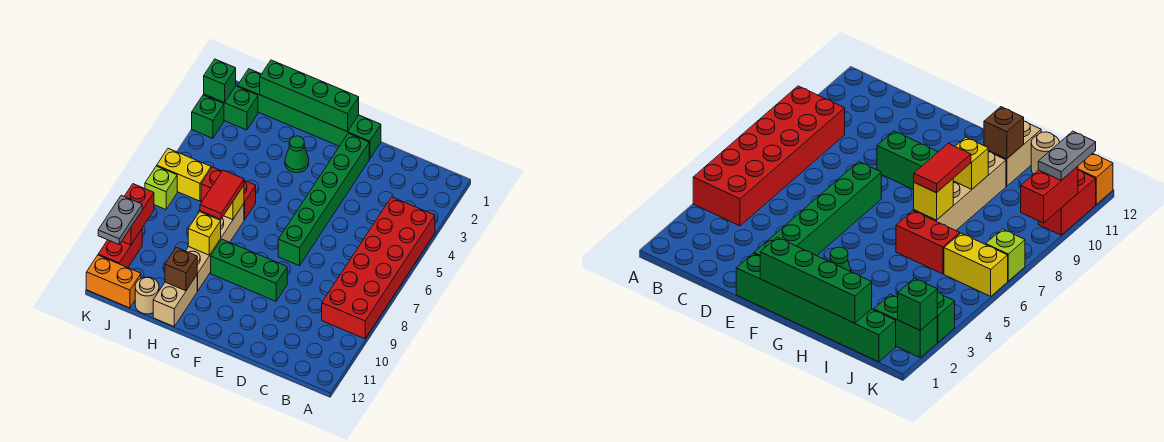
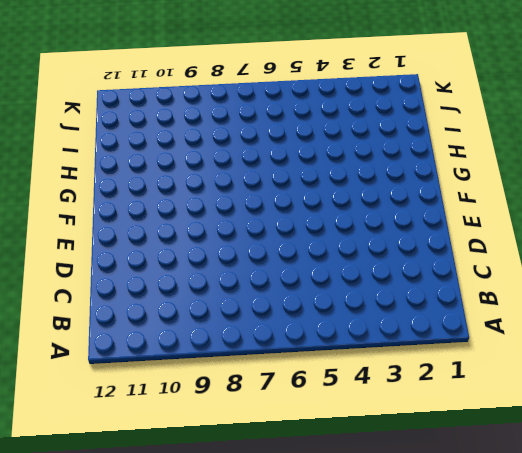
none -> red brick A4:B9 level 1
none -> green brick E1:J1 level 1
none -> green brick E2:E7 level 1

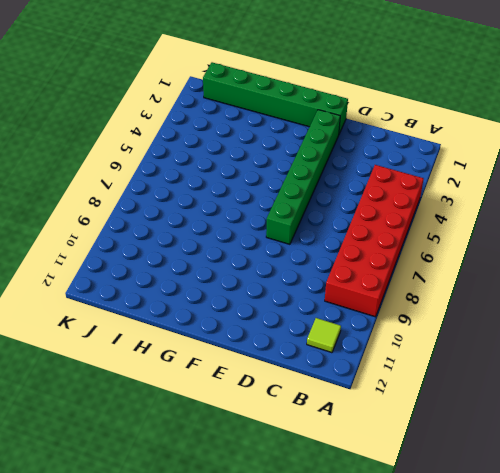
lime tile B11 level 1 -> none
none -> green brick E9:G9 level 1
none -> green cone G3 level 1
none -> red brick H6:I6 level 1

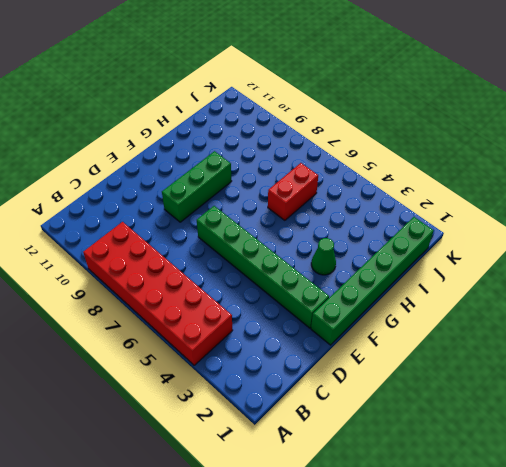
none -> tan brick H7:H10 level 1
none -> tan brick H11:H12 level 1
none -> tan round brick I12 level 1

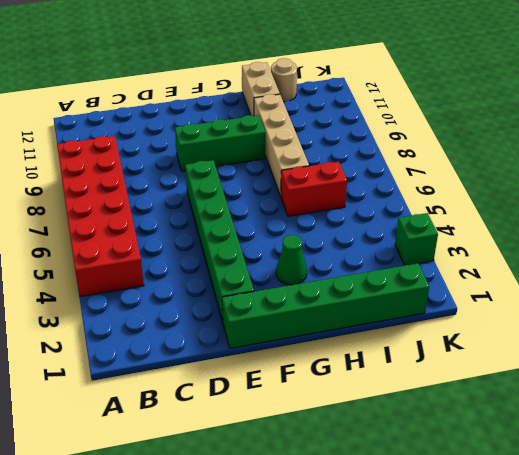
none -> green brick J2:K2 level 1
none -> yellow brick J6:K6 level 1
none -> orange brick J12:K12 level 1

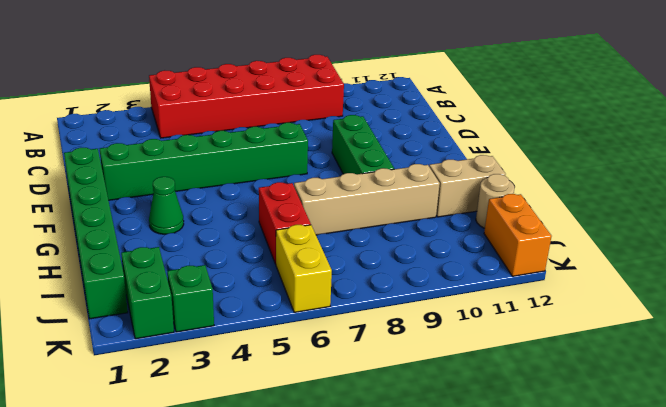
none -> lime brick K7 level 1
none -> red brick K10:K11 level 1
none -> green brick F1:I1 level 2

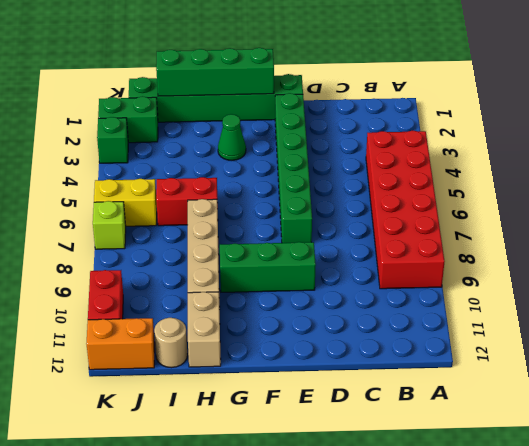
none -> yellow brick H7 level 2
none -> yellow brick H9 level 2
none -> brown brick H11 level 2

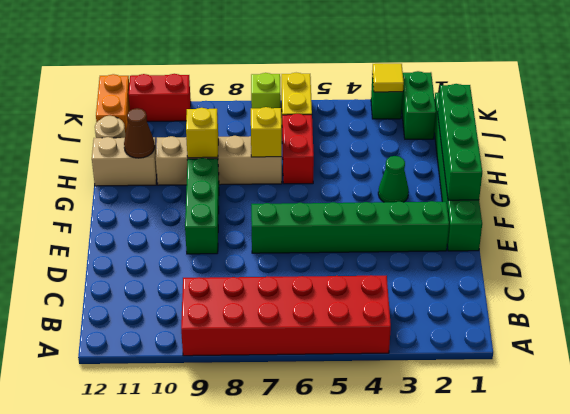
brown cone H11 level 2 -> brown brick H11 level 2
yellow tile K3 level 2 -> none
none -> green brick K2 level 2
none -> red brick K9:K10 level 2
none -> red tile H7:H8 level 3

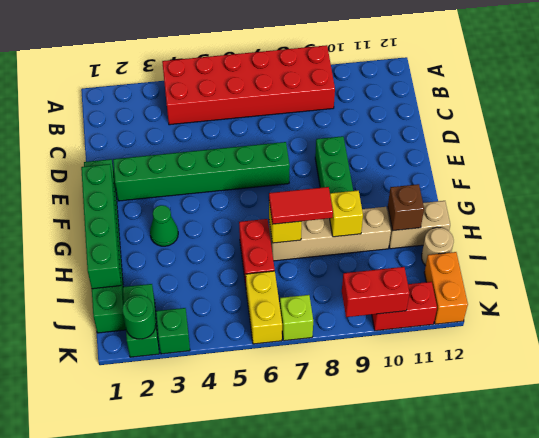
green round brick K2 level 2 -> green brick K2 level 2
none -> grey plate K10:K11 level 3

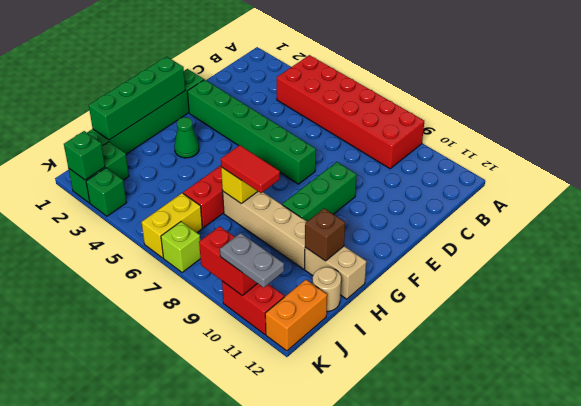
none -> yellow brick H9 level 2

